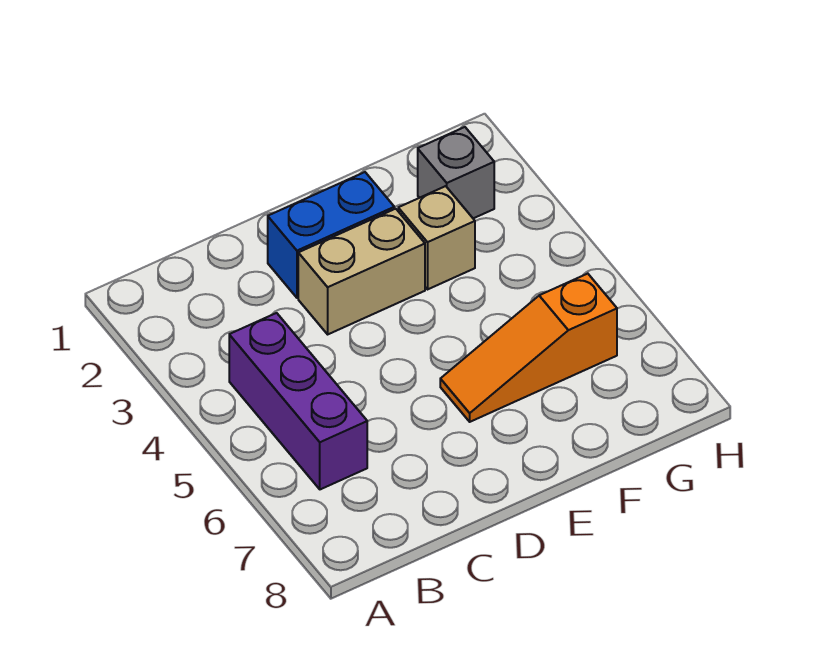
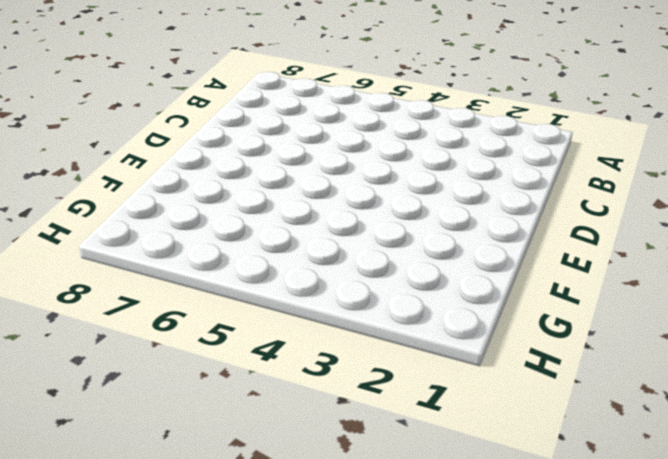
none -> purple brick B4:B6 level 1
none -> blue brick D2:E2 level 1

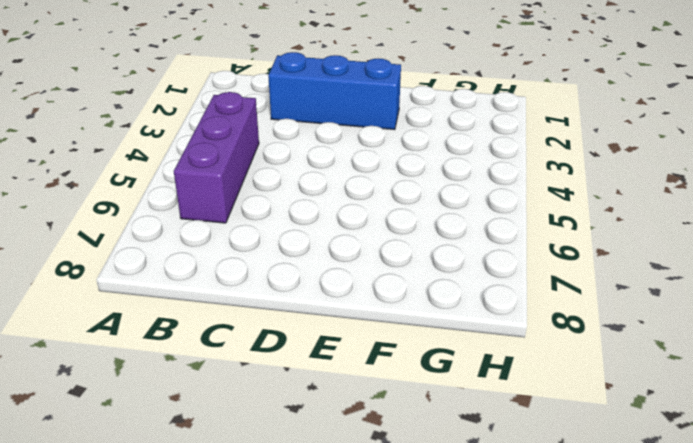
blue brick C2:E2 level 1 -> blue brick D2:E2 level 1
none -> tan brick D3:E3 level 1
none -> orange slope E6:G6 level 1 top G

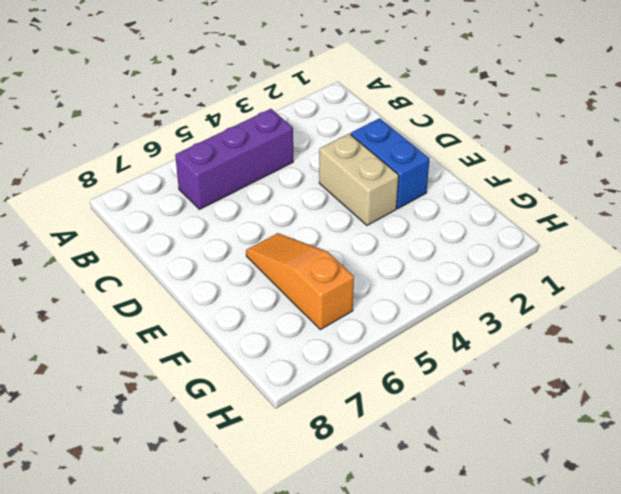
none -> tan brick F3 level 1
none -> grey brick G2 level 1

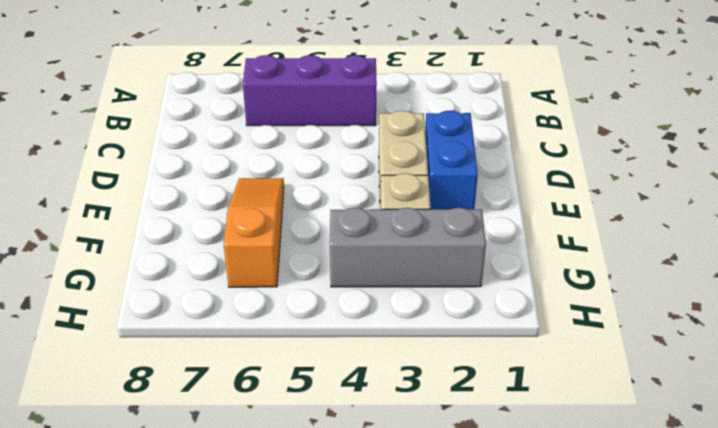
grey brick G2:G4 level 1 -> grey brick G2 level 1

